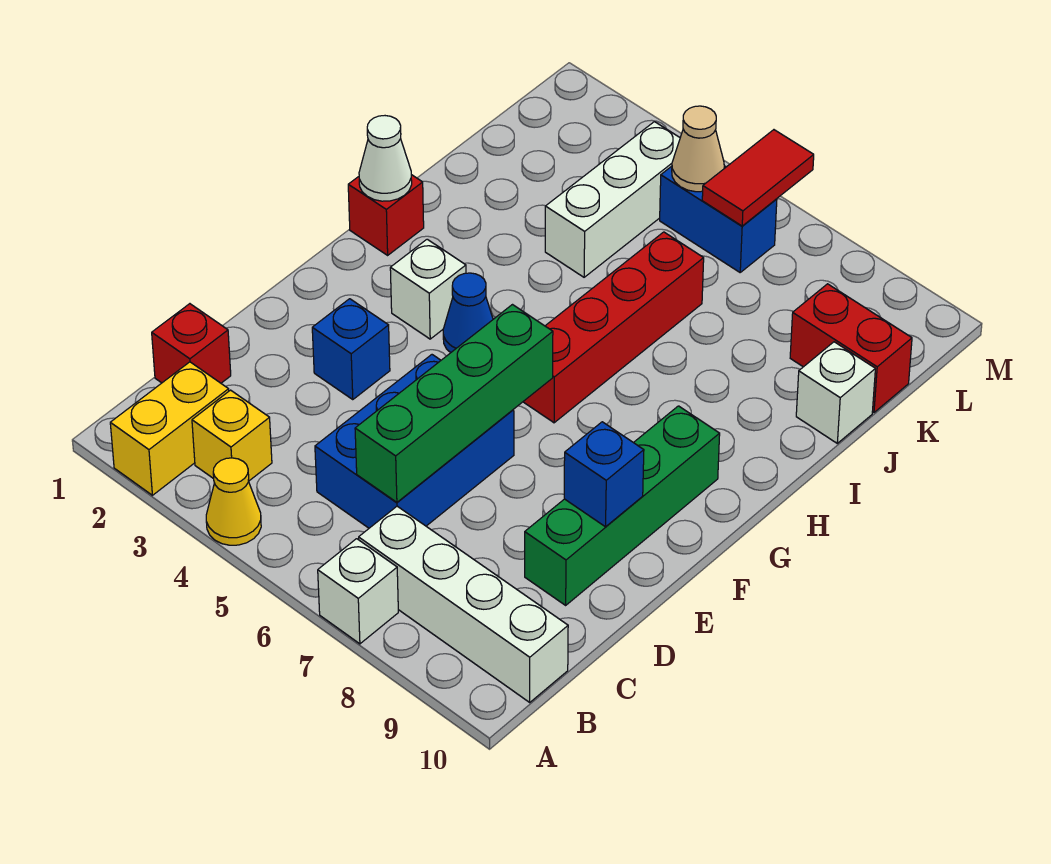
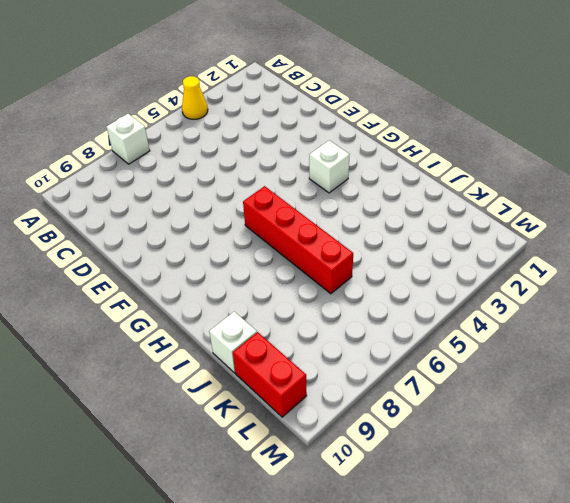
red brick K10:L10 level 1 -> red brick K9:K10 level 1
none -> yellow brick A2:B2 level 1
none -> yellow brick B3 level 1
none -> white brick B7:B10 level 1

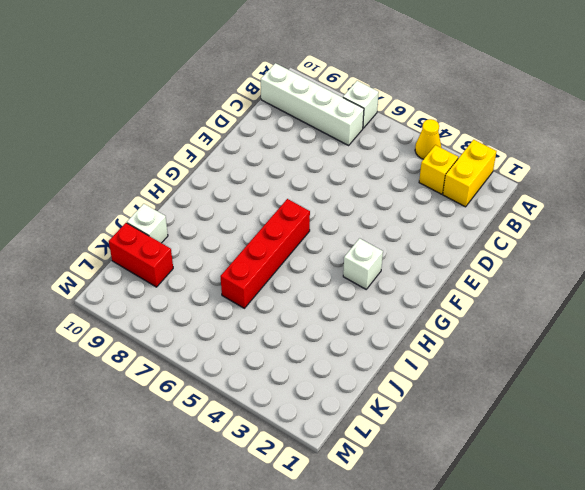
none -> red brick C1 level 1
none -> blue brick C5:E6 level 1
none -> green brick D9:G9 level 1

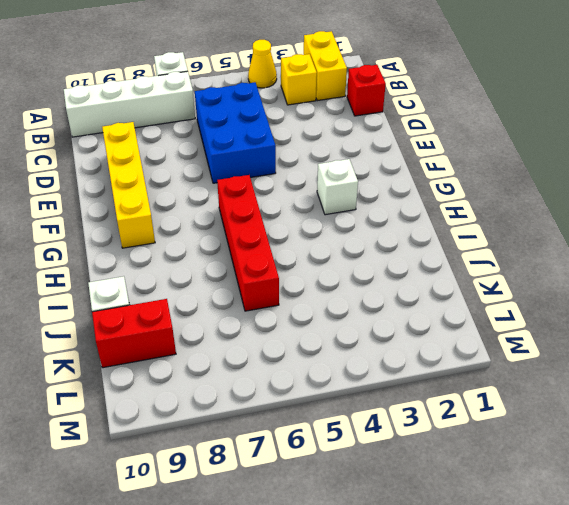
yellow brick D9:G9 level 1 -> green brick D9:G9 level 1
none -> blue brick E3 level 1
none -> blue cone G4 level 1
none -> red brick H1 level 1

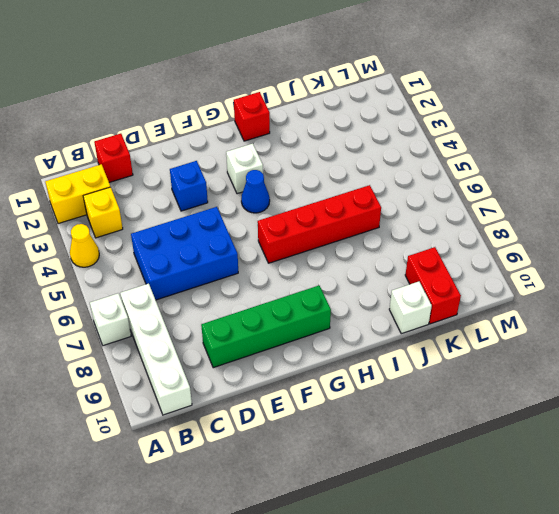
none -> white brick J4:L4 level 1
none -> blue brick L5:L6 level 1
none -> green brick C6:F6 level 2

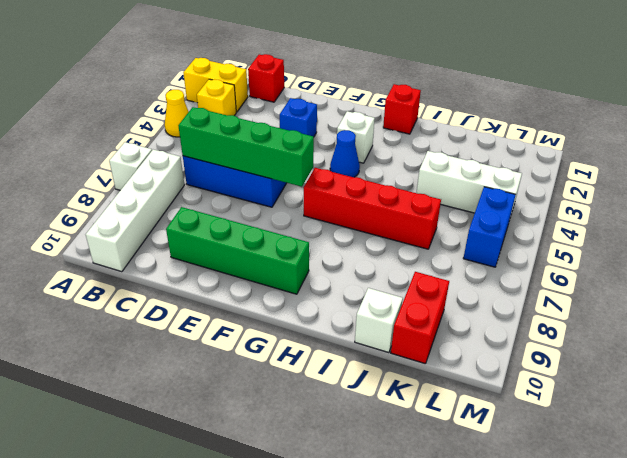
none -> blue brick E9 level 2
none -> white cone H1 level 2
none -> tan cone L5 level 2

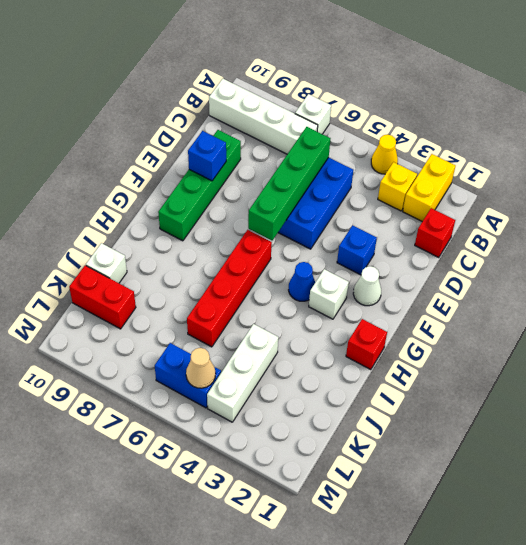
white cone F2 level 1 -> white cone H1 level 2
none -> red tile L6:M6 level 2

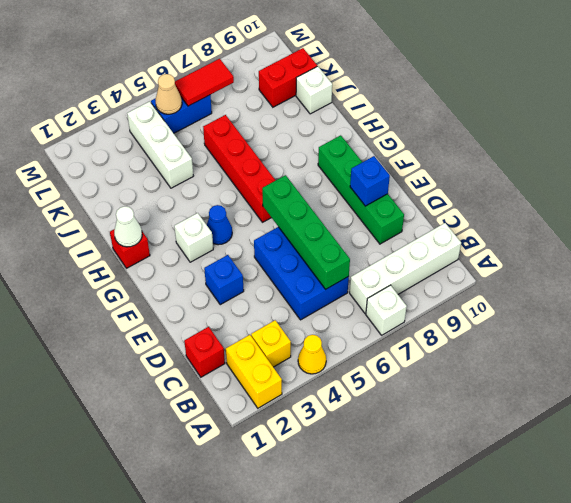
red tile L6:L7 level 2 -> red tile L6:M6 level 2

